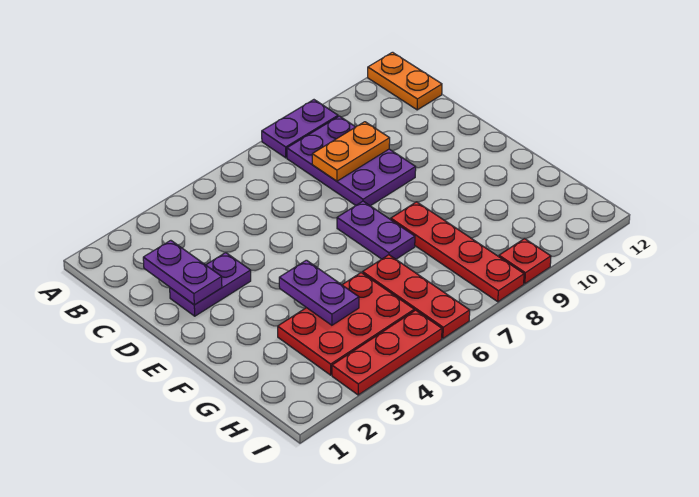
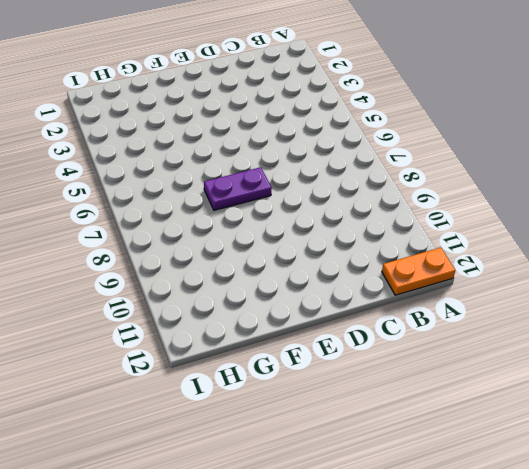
none -> purple plate A8:A9 level 1
none -> purple plate B8:D9 level 1
none -> purple plate D2:D3 level 1

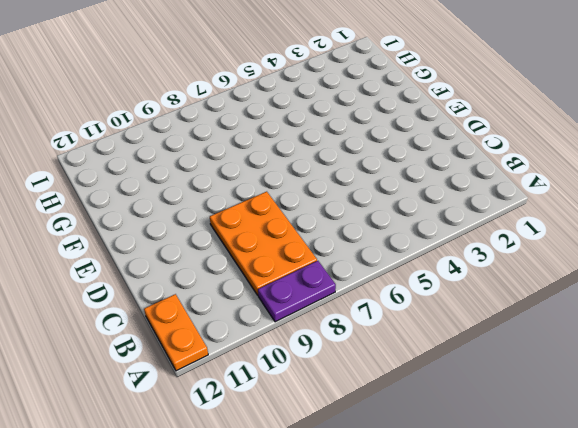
orange plate B8:D9 level 1 -> purple plate B8:D9 level 1
none -> purple plate D2:D3 level 1
none -> purple plate E7:F7 level 1
none -> red plate F8:I8 level 1

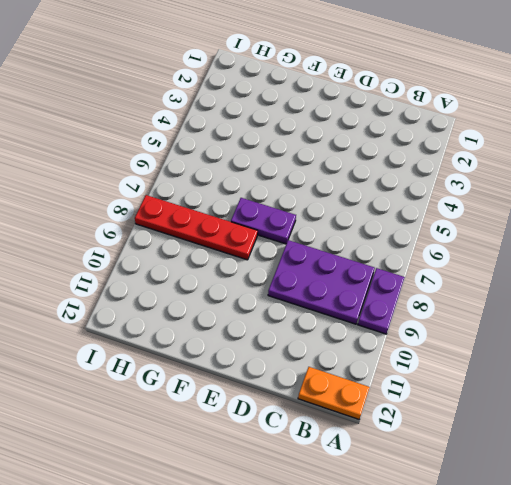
none -> purple plate D2:D3 level 1
none -> red plate G3:H5 level 1
none -> red plate G6:I6 level 1

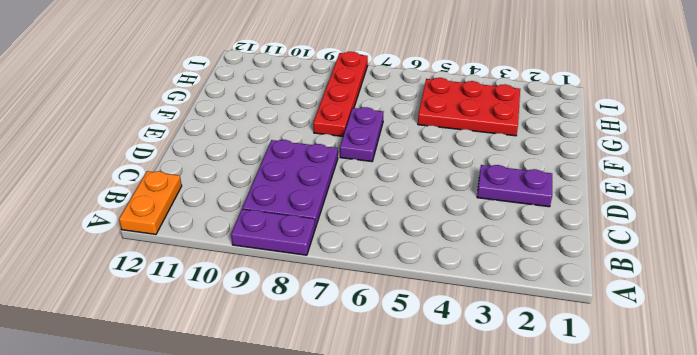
none -> red plate G6:I6 level 1
none -> red plate I3:I5 level 1
none -> red plate I9 level 1

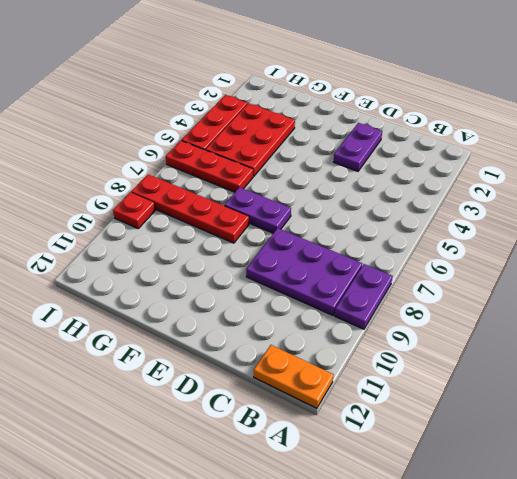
none -> purple plate C2:D2 level 2
none -> orange plate C8:C9 level 2
none -> purple plate F4:G4 level 2

